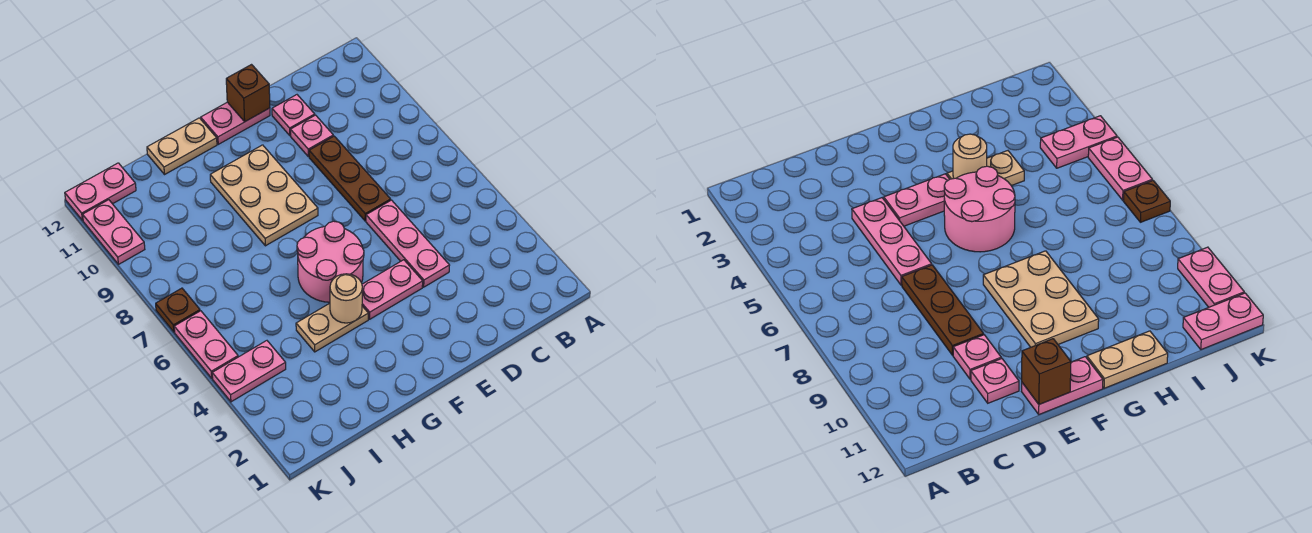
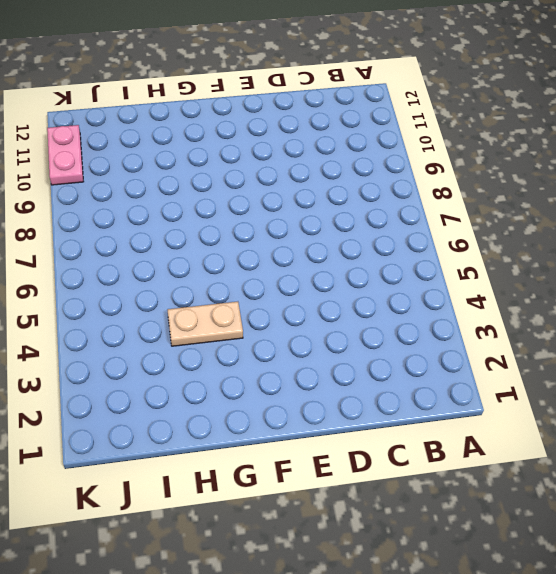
none -> pink plate D4:D6 level 1
none -> brown plate D7:D9 level 1
none -> pink plate D10 level 1

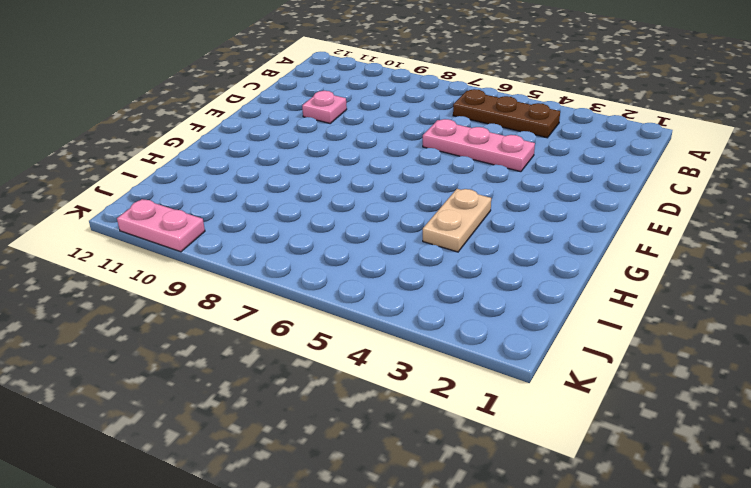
brown plate B4:B6 level 1 -> brown plate D7:D9 level 1
none -> pink plate D11 level 1
none -> pink plate E4:F4 level 1
none -> pink plate E12:F12 level 1

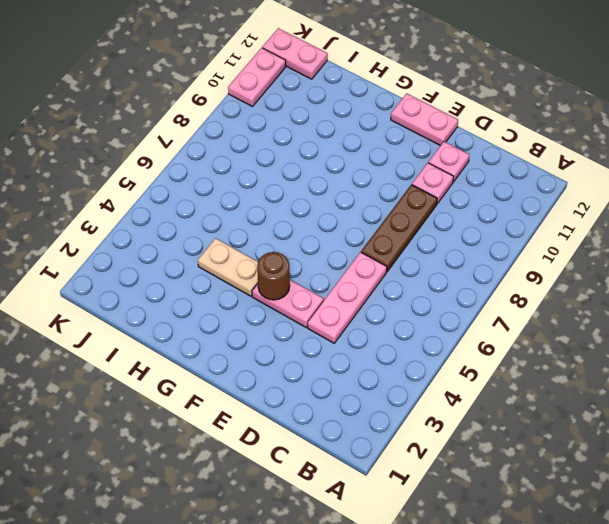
brown round brick F4 level 2 -> none
none -> pink round brick F5:G6 level 1
none -> tan plate F8:G10 level 1
none -> tan plate G12:H12 level 1

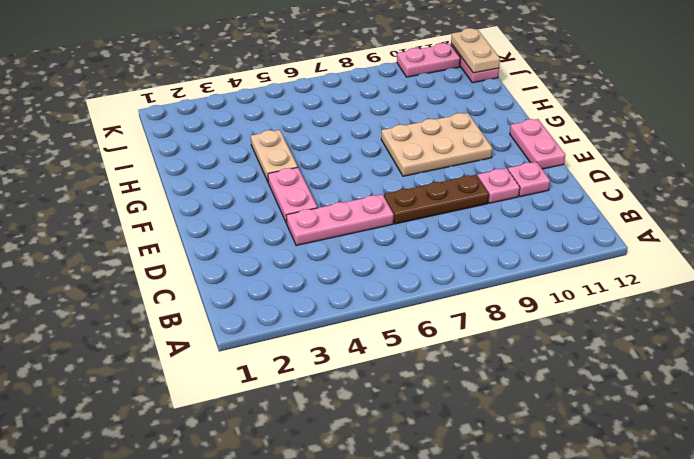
tan plate J12:K12 level 2 -> tan plate G12:H12 level 1
none -> pink round brick F5:G6 level 1
none -> pink plate J4:K4 level 1
none -> pink plate K5:K6 level 1

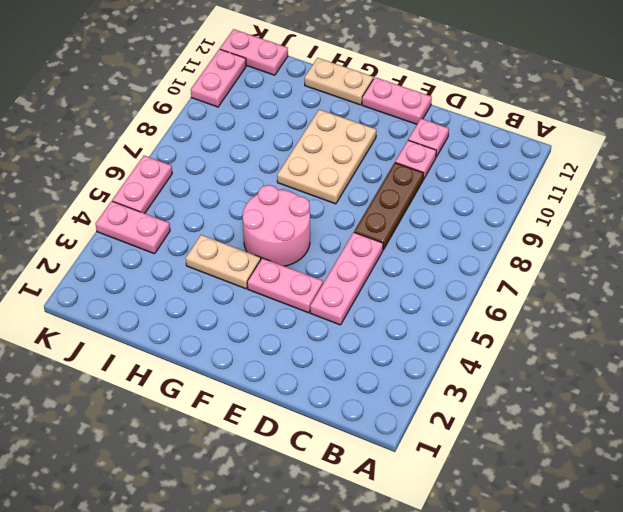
none -> brown plate K7 level 1
none -> brown brick E12 level 2
none -> tan round brick G4 level 2

